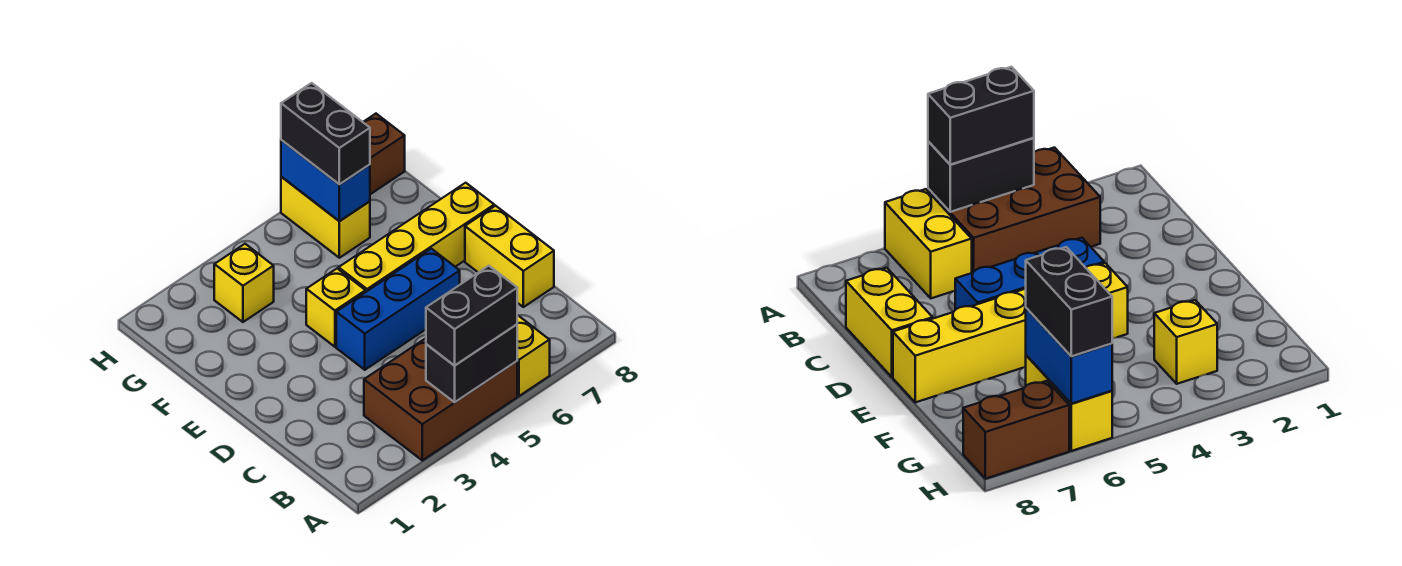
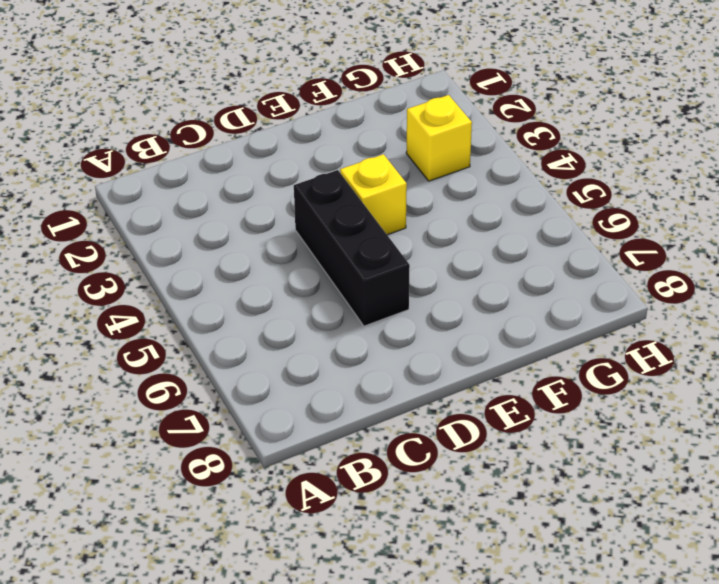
black brick D4:D6 level 1 -> blue brick D4:D6 level 1
none -> brown brick A3:B5 level 1
none -> yellow brick A6:B6 level 1
none -> yellow brick C8:D8 level 1

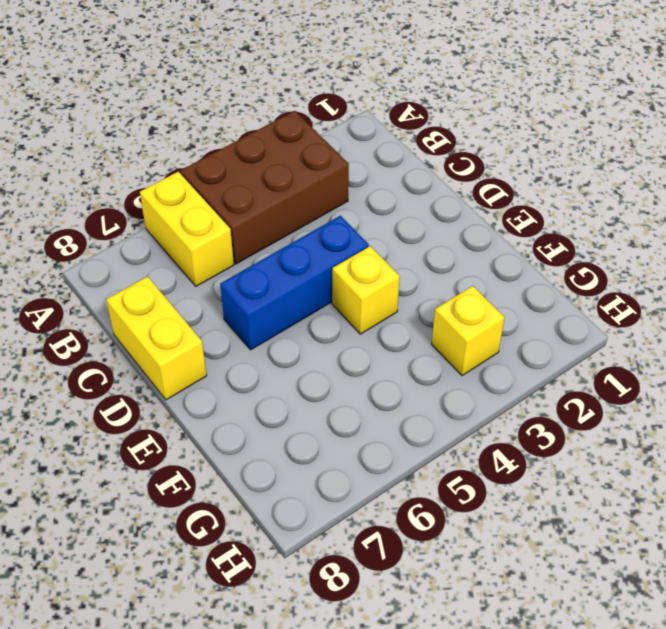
none -> yellow brick E5:E8 level 1
none -> yellow brick G6:H6 level 1
none -> brown brick H7:H8 level 1

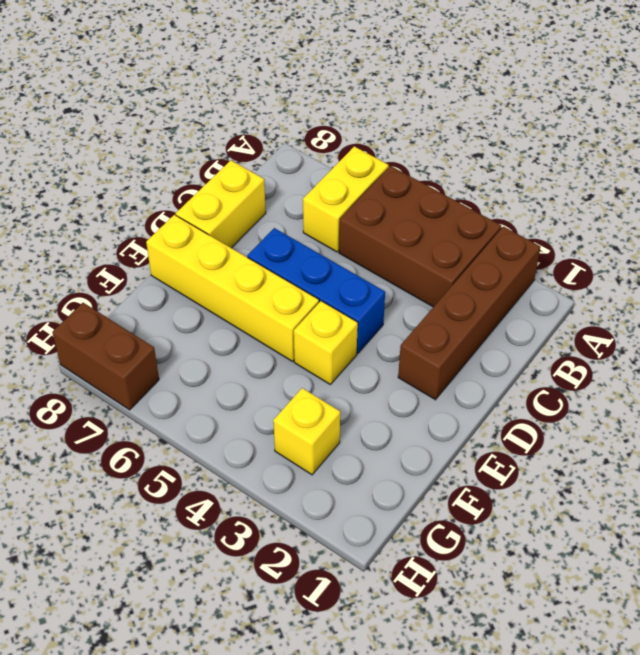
brown brick A2:D2 level 1 -> none
none -> yellow brick G6:H6 level 1
none -> black brick A4:A5 level 2
none -> blue brick G6:H6 level 2

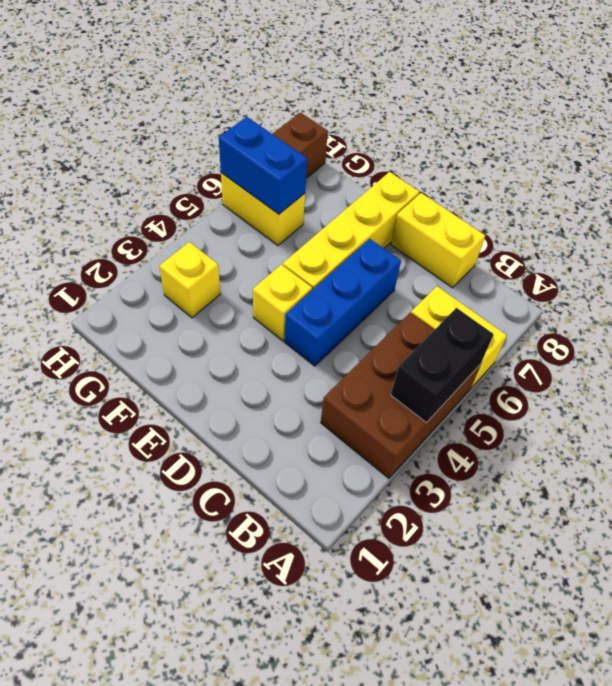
none -> black brick A4:A5 level 3
none -> black brick G6:H6 level 3

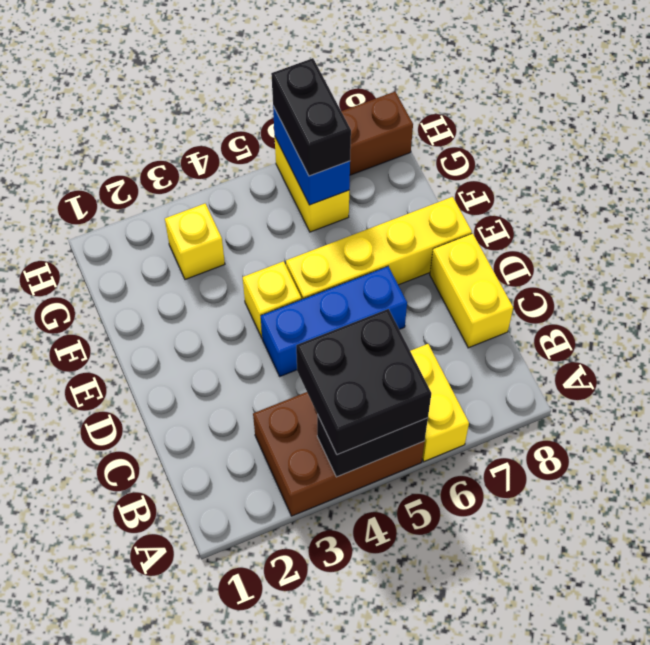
black brick A4:B5 level 3 -> black brick A4:A5 level 3

